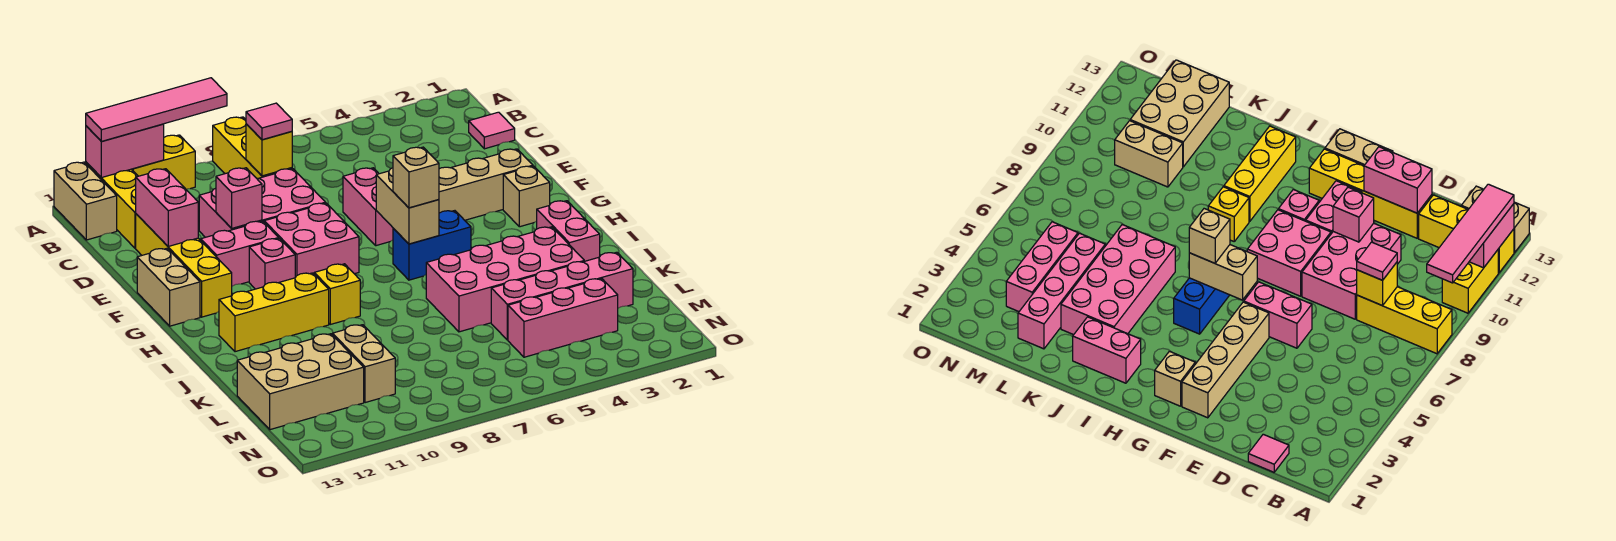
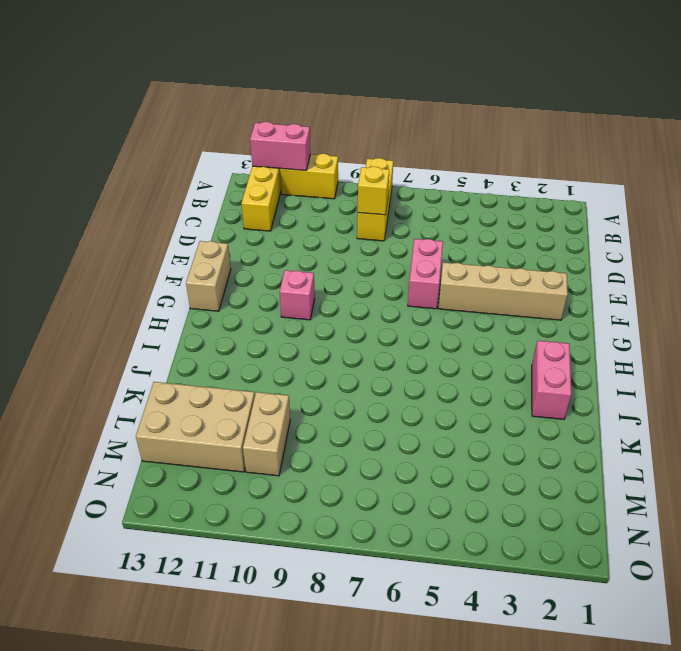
none -> tan brick A13:B13 level 1
none -> pink tile C1 level 1
none -> pink brick D8:E10 level 1
none -> yellow brick D12:G12 level 1

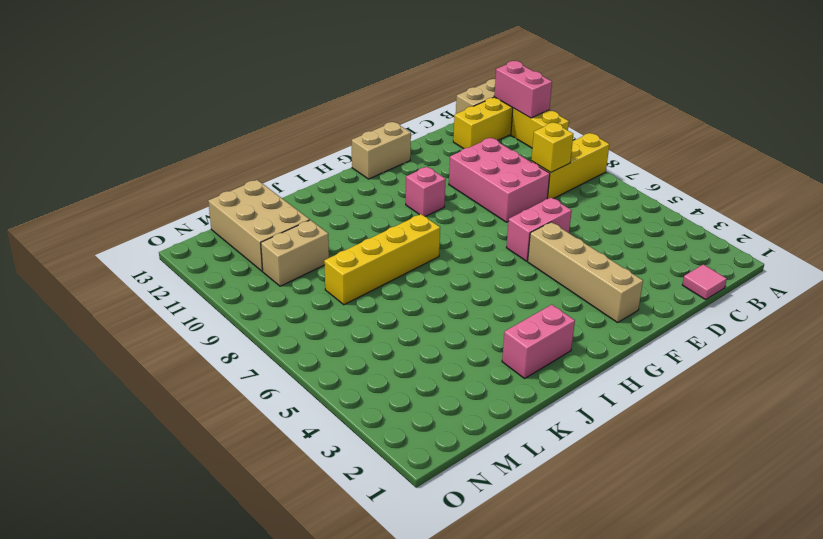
yellow brick I8:L8 level 1 -> yellow brick D12:G12 level 1
none -> pink brick F8:G9 level 1
none -> pink brick F10:F11 level 1
none -> tan brick G2 level 1
none -> blue brick H5:H6 level 1

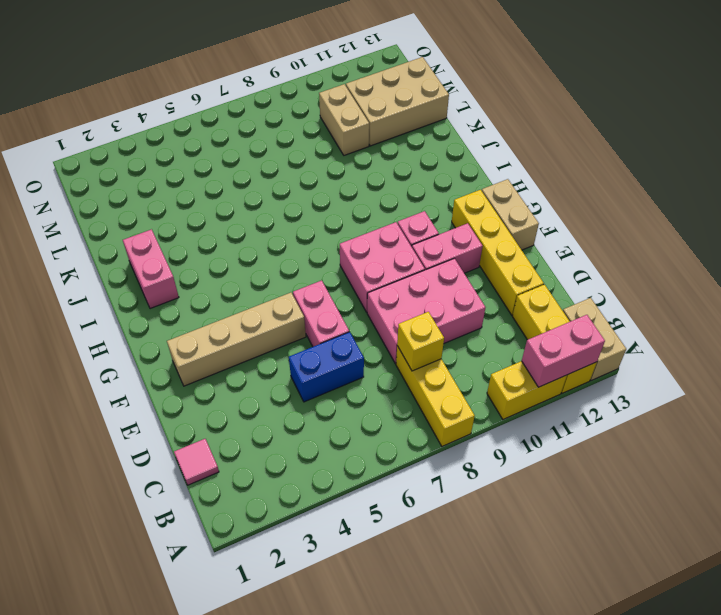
blue brick D5:D6 level 1 -> blue brick H5:H6 level 1
none -> tan brick G2 level 1
none -> yellow brick I9 level 1
none -> yellow brick I10:I12 level 1
none -> pink brick J3:K6 level 1

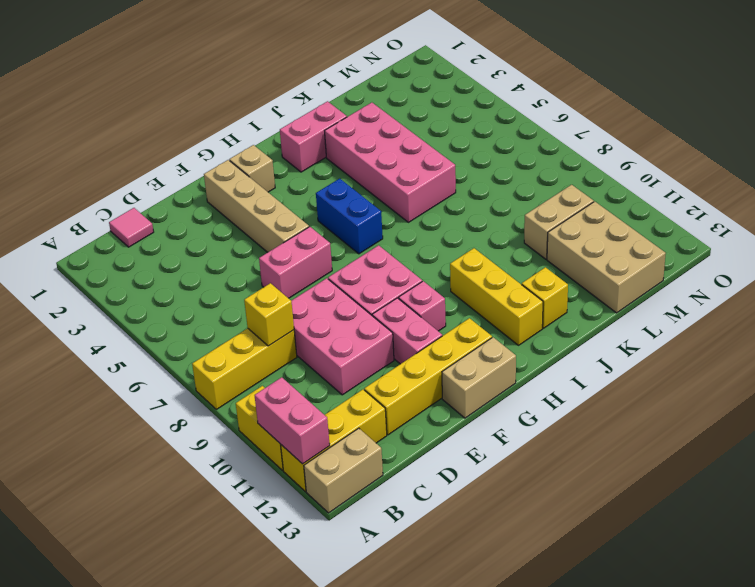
yellow brick J12 level 1 -> yellow brick I9 level 1
none -> pink brick L2:L5 level 1
none -> pink brick M3:M5 level 1
none -> pink brick D12:E12 level 2
none -> pink brick E10 level 2

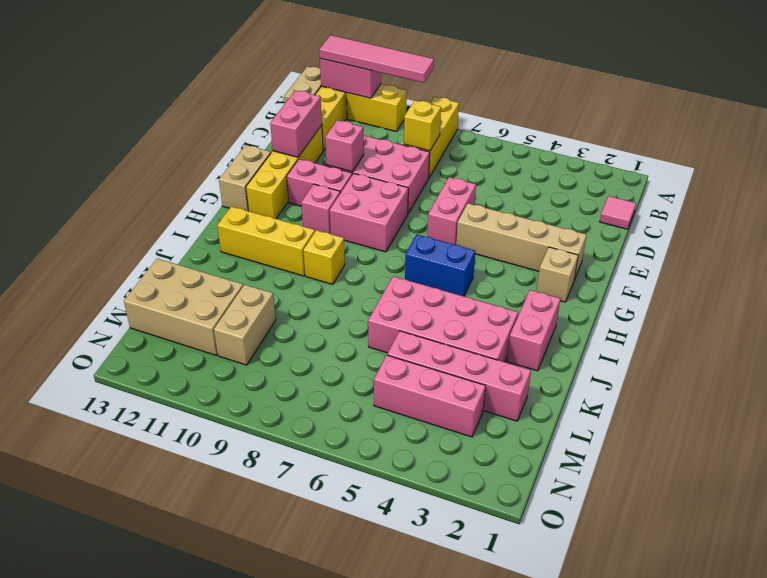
none -> tan brick G6:H6 level 2
none -> pink tile C8 level 3
none -> tan brick H6 level 3

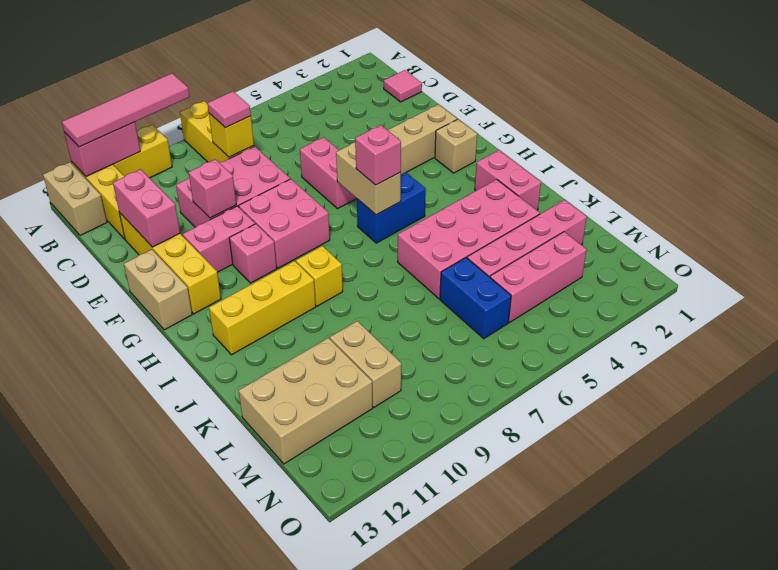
pink brick H6 level 3 -> tan brick H6 level 3
blue brick L6:M6 level 1 -> none

